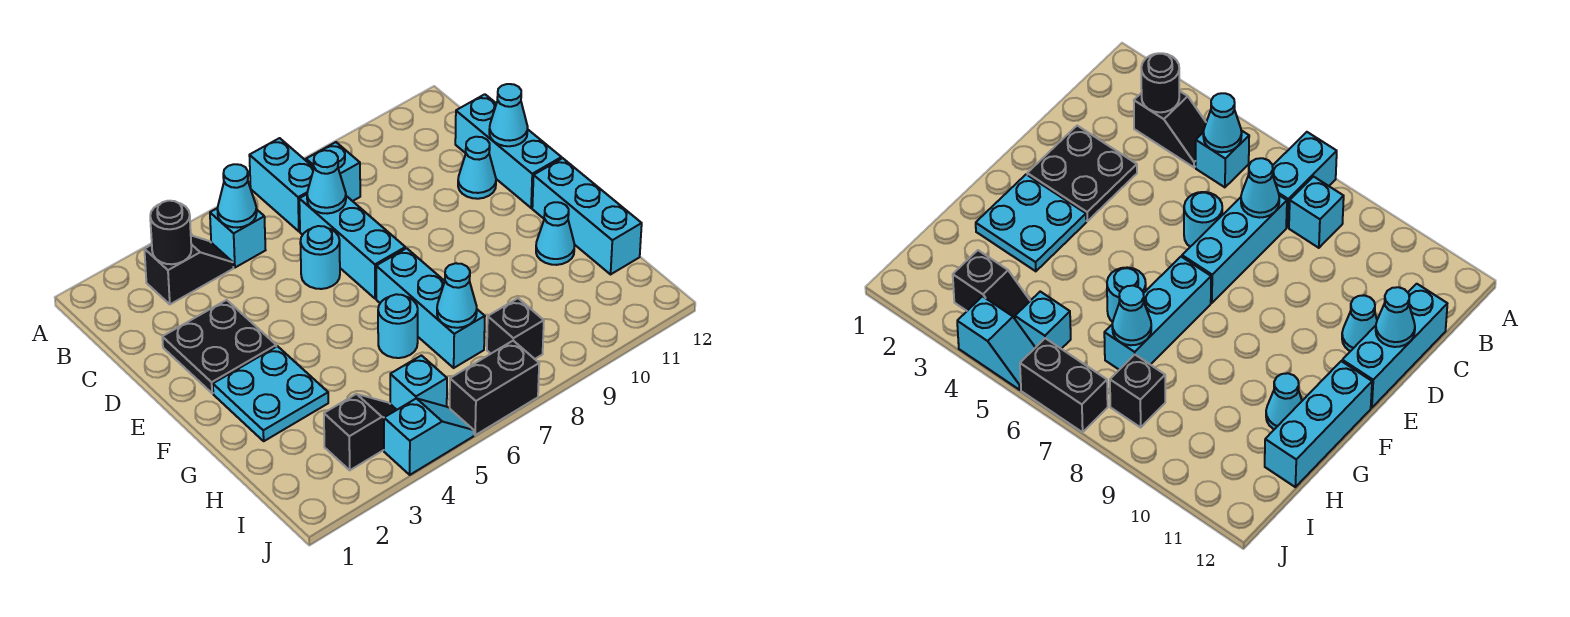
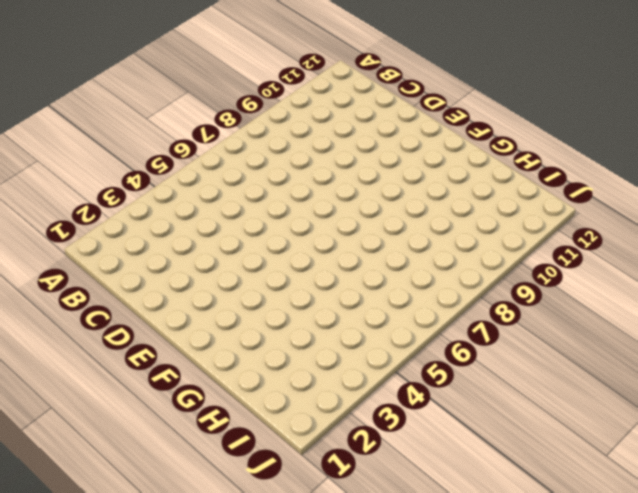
none -> cyan brick A7:B7 level 1
none -> black slope B3:B4 level 1 top 3
none -> cyan brick B5 level 1

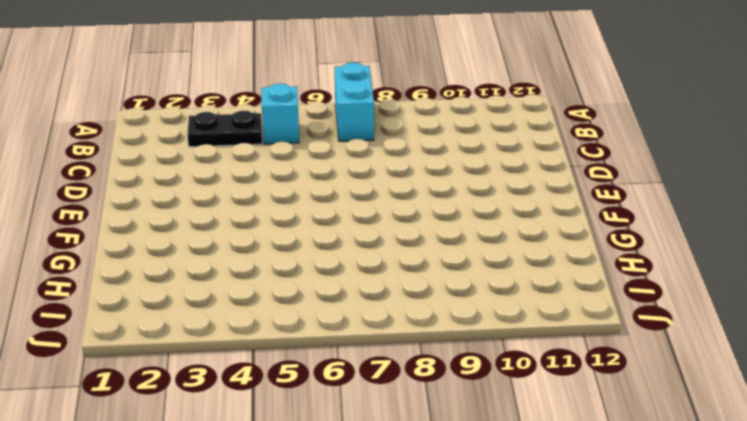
black plate B3:B4 level 1 -> black slope B3:B4 level 1 top 3
none -> cyan brick B8 level 1
none -> cyan brick C7:E7 level 1
none -> cyan brick C12:E12 level 1

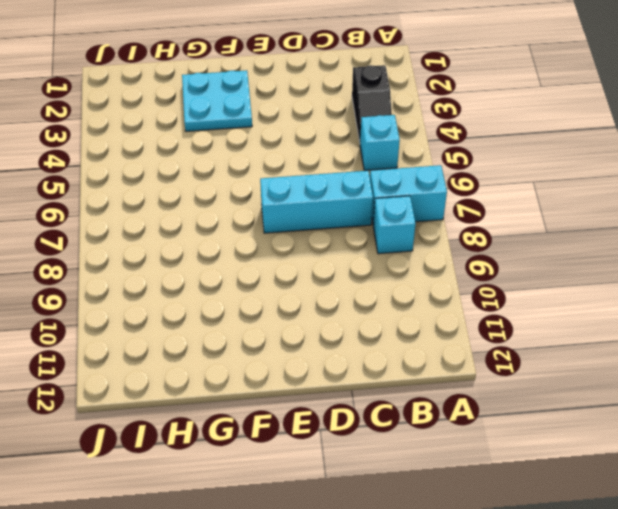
none -> cyan brick C12:E12 level 1
none -> black plate D2:E3 level 1
none -> cyan round brick D6 level 1

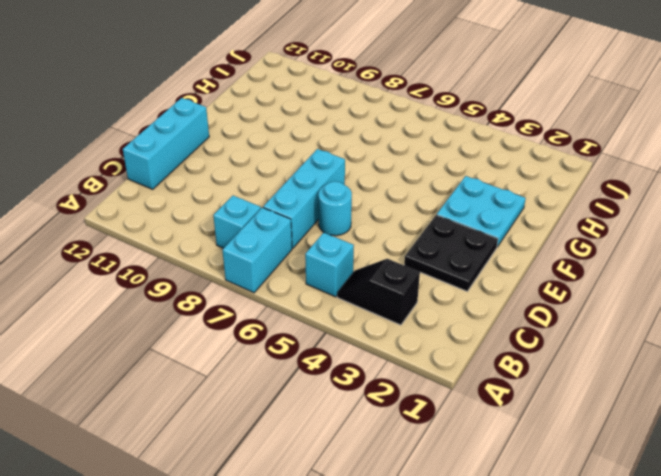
none -> cyan cone D11 level 1
none -> cyan brick F7:H7 level 1
none -> cyan brick F12:H12 level 1

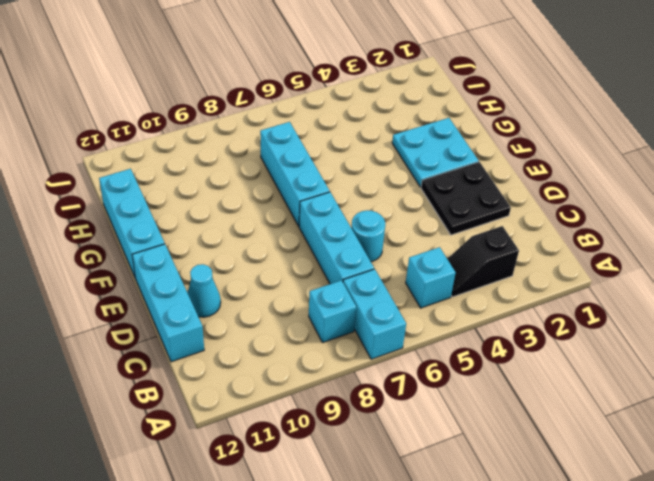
none -> cyan round brick G6 level 1
none -> cyan cone G11 level 1
none -> black slope I3:I4 level 1 top 3

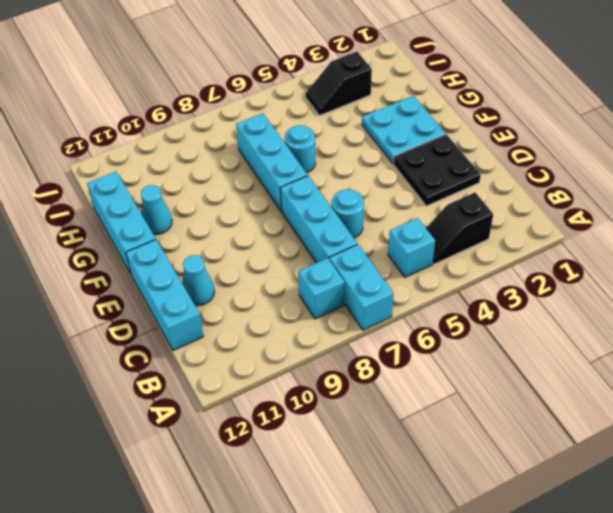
none -> cyan brick I5 level 1
none -> black brick I8 level 1
none -> cyan slope J4:J5 level 1 top 4

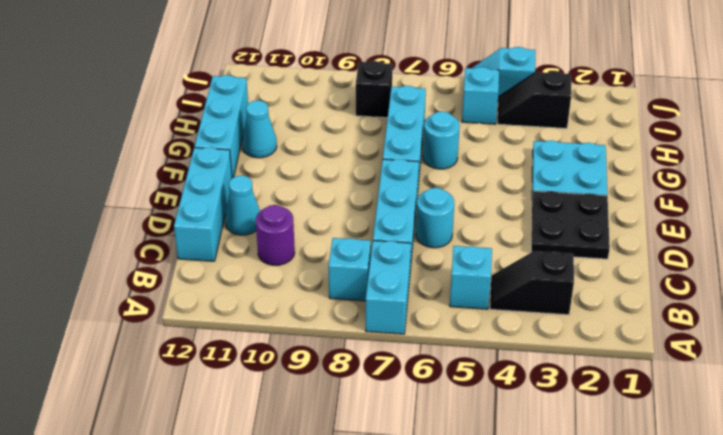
purple round brick C10 level 1 -> none
none -> black brick J6:J7 level 1
none -> black round brick B3 level 2
none -> cyan cone B5 level 2

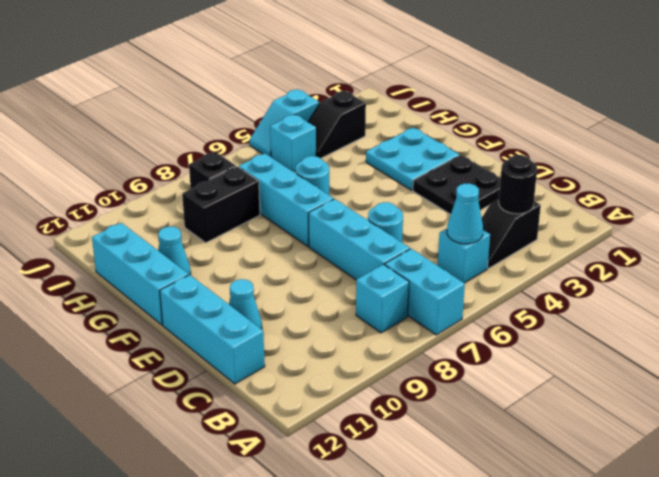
black brick H8:H9 level 1 -> black brick J6:J7 level 1
none -> cyan cone C7 level 2
none -> cyan cone D12 level 2
none -> cyan cone H7 level 2

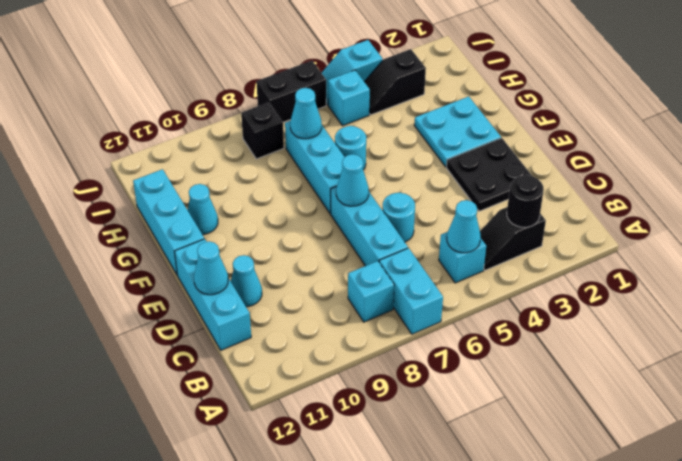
cyan cone E7 level 2 -> cyan cone C7 level 2

